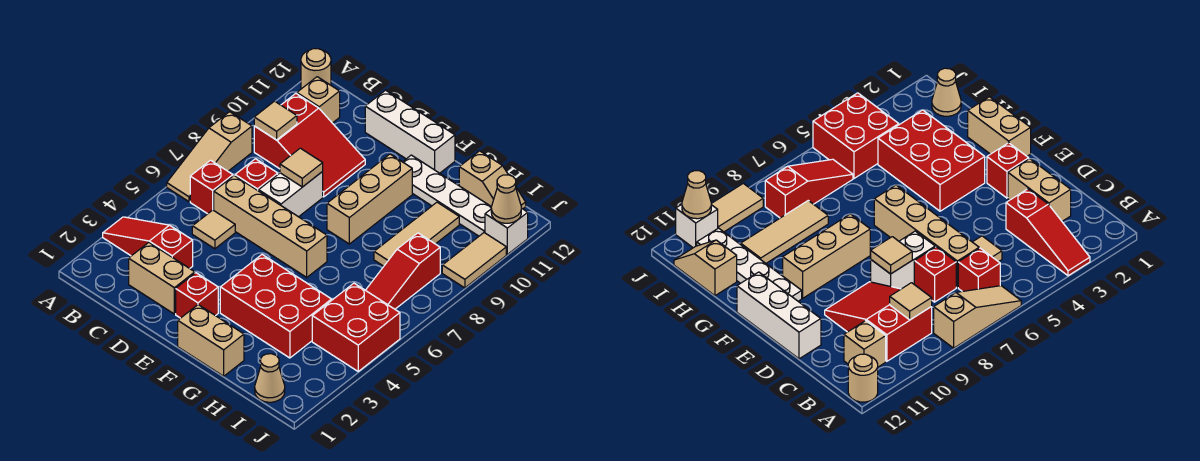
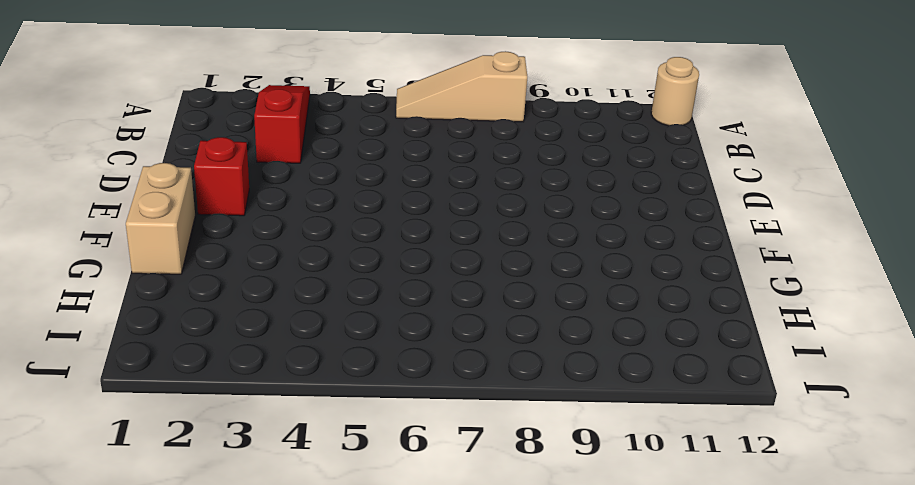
none -> red brick B6 level 1
none -> red slope B9:D10 level 1 top B
none -> tan brick B11 level 1

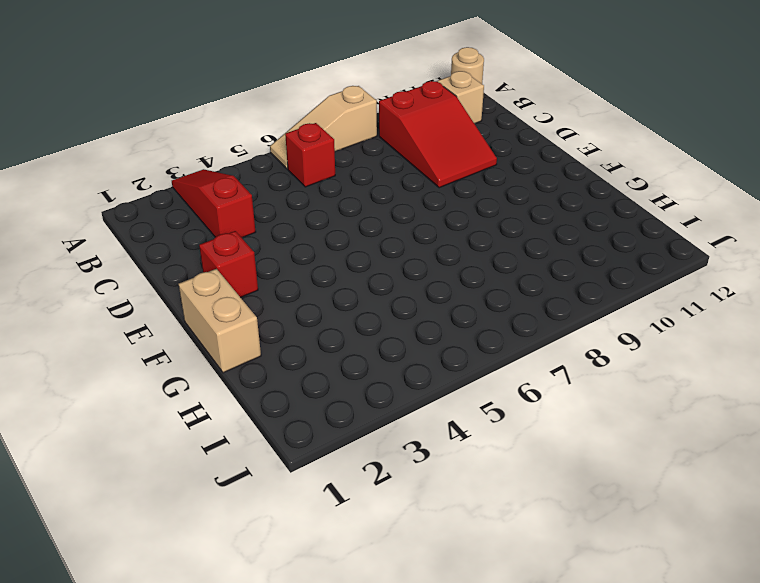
none -> tan brick C2:D2 level 1
none -> tan tile C5 level 1
none -> tan brick C6:F6 level 1

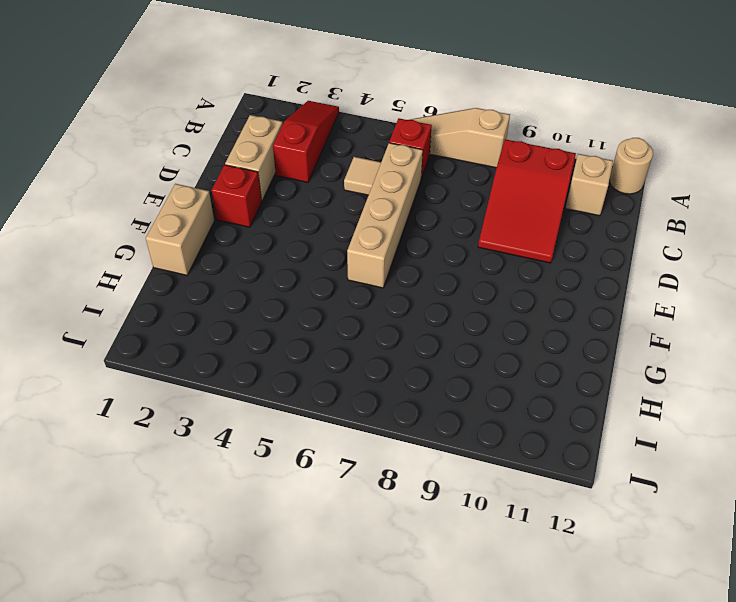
none -> red brick C7 level 1
none -> white brick D7:D8 level 1
none -> white brick D12:F12 level 1

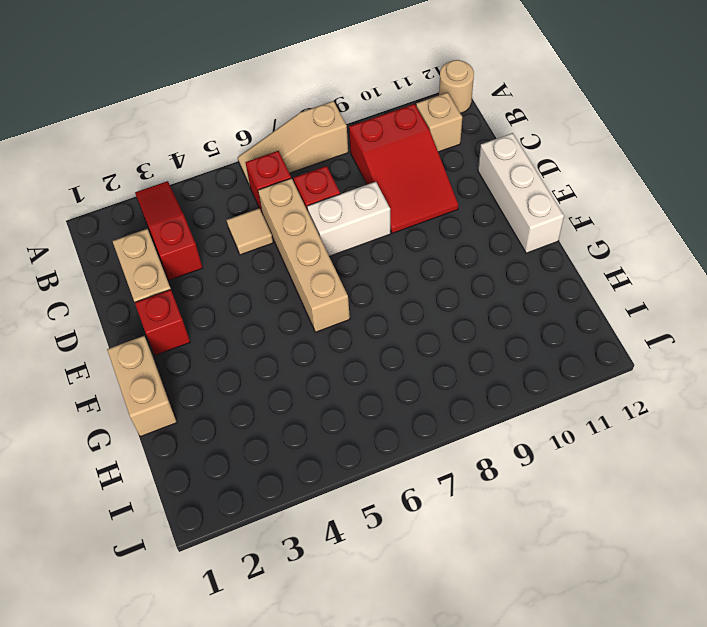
none -> red brick F3:H4 level 1
none -> tan brick F8:F10 level 1
none -> white plate F11:I11 level 1

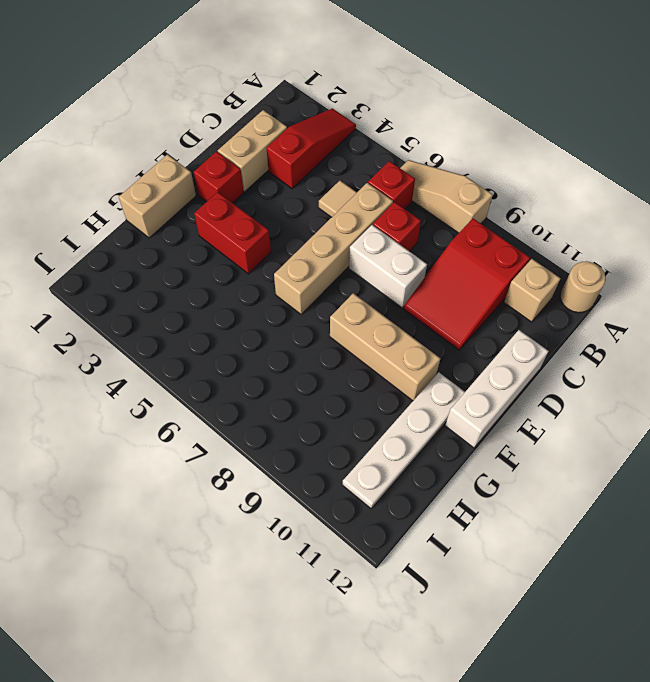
red brick F3:F4 level 1 -> red brick F3:H4 level 1
none -> tan tile H8:H10 level 1
none -> tan slope H12:I12 level 1 top H
none -> tan cone I1 level 1

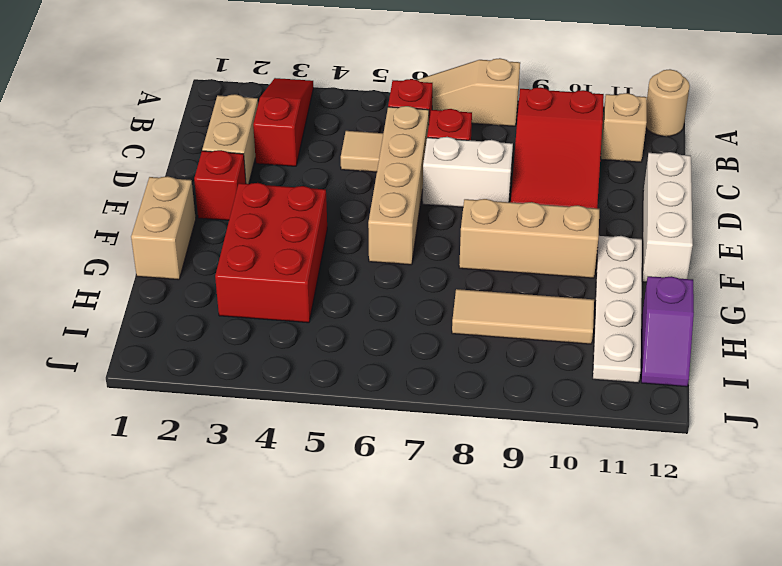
purple slope H12:I12 level 1 top H -> tan slope H12:I12 level 1 top H
none -> tan cone I1 level 1
none -> red brick I4:J5 level 1
none -> red slope I6:I8 level 1 top 8

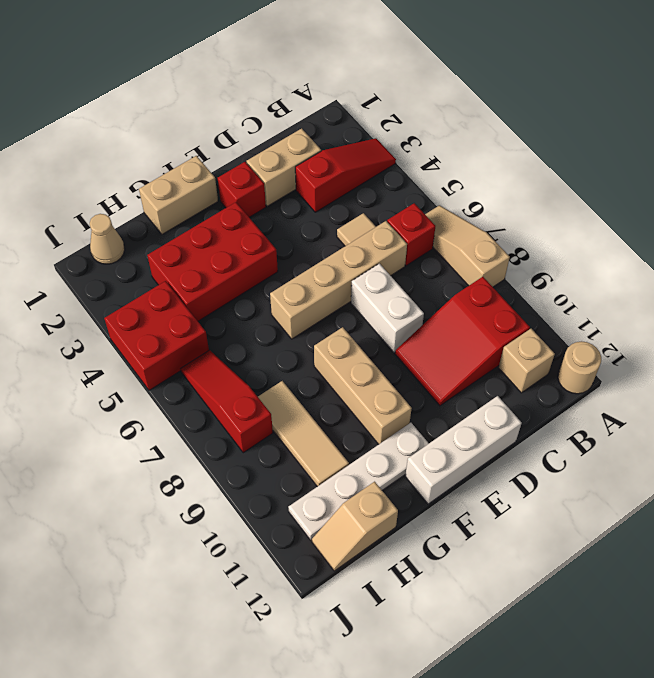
none -> red brick C7 level 1
none -> tan tile J9:J10 level 1
none -> white brick J11 level 1

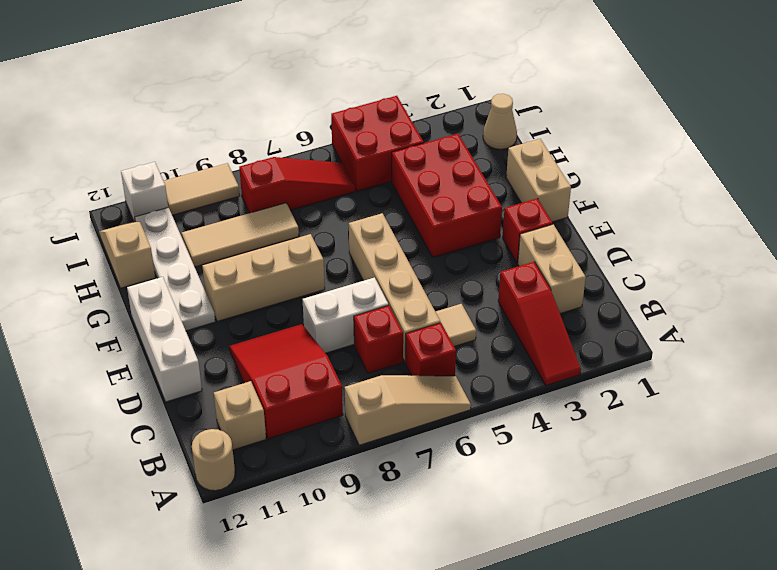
none -> tan tile B9 level 2
none -> tan tile D8 level 2
none -> tan cone J11 level 2

